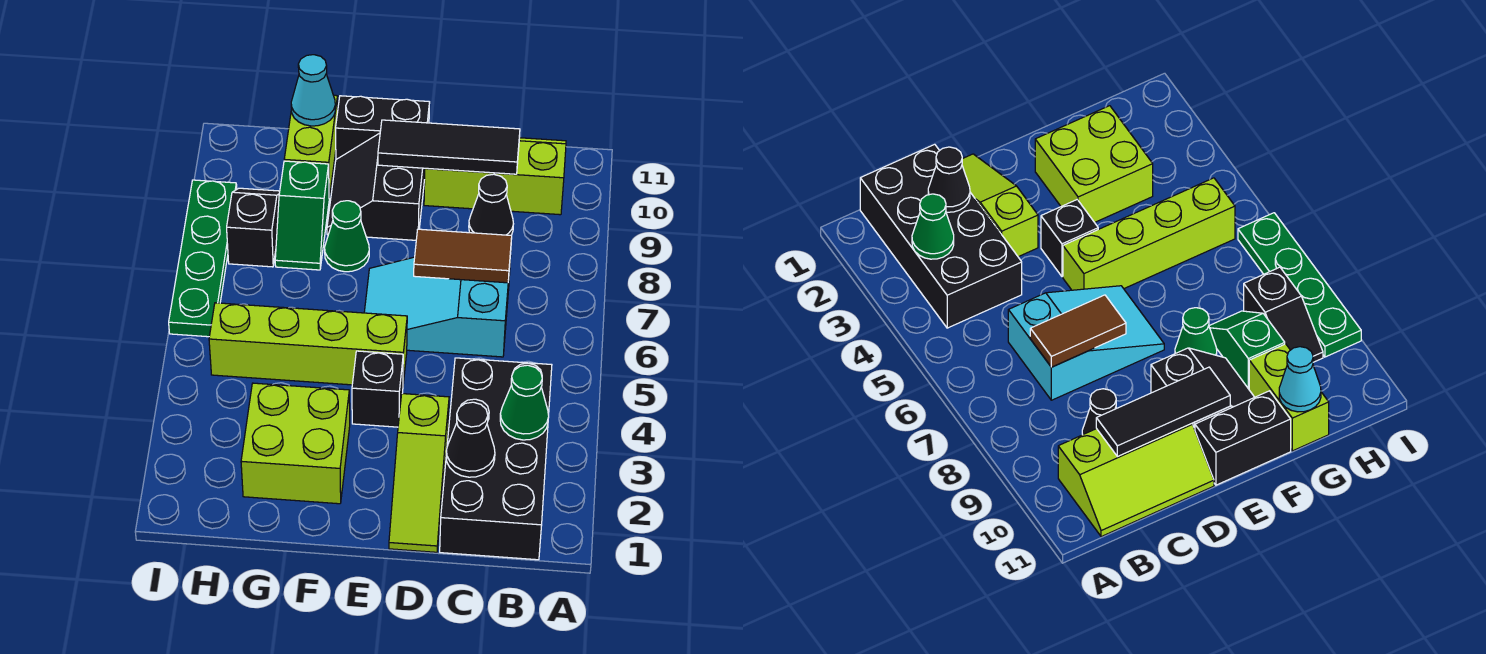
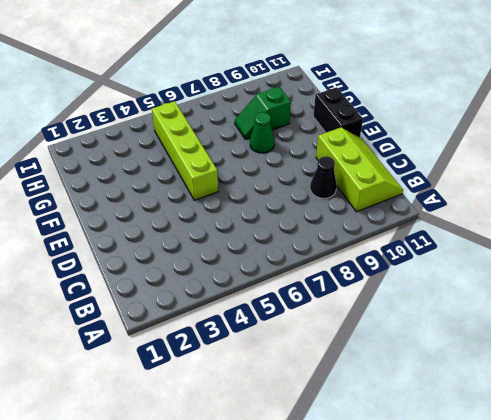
none -> black brick B1:C4 level 1
none -> cyan slope C6:E7 level 1 top C
none -> lime slope D1:D3 level 1 top 3

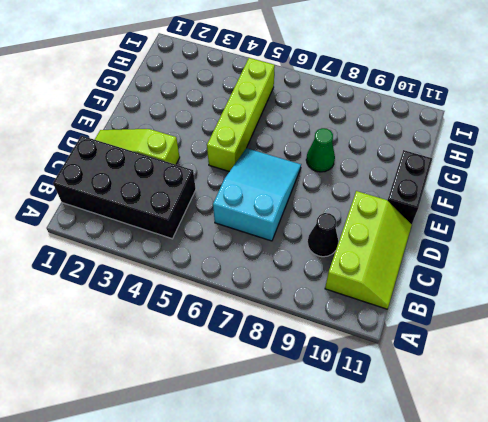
none -> black brick E4 level 1
none -> black slope E9:F10 level 1 top E
none -> lime brick F2:G3 level 1

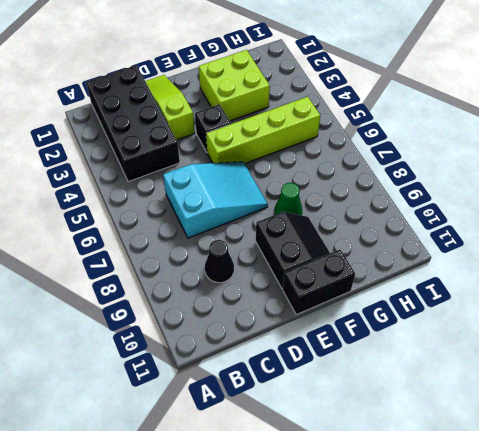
none -> lime slope B10:D11 level 1 top 10
none -> green slope G8:G9 level 1 top 9
none -> lime brick G10:G11 level 1

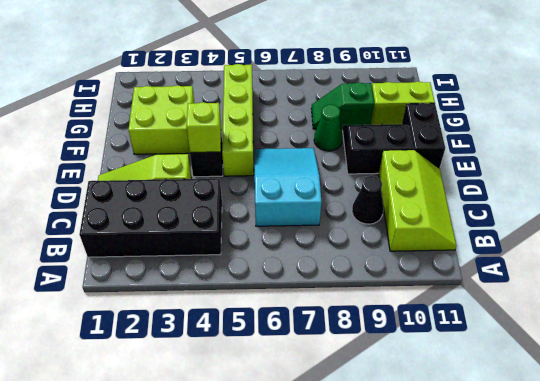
lime brick E4 level 2 -> none
none -> black slope H8:H9 level 1 top 8
none -> green plate I6:I9 level 1
none -> green cone B3 level 2

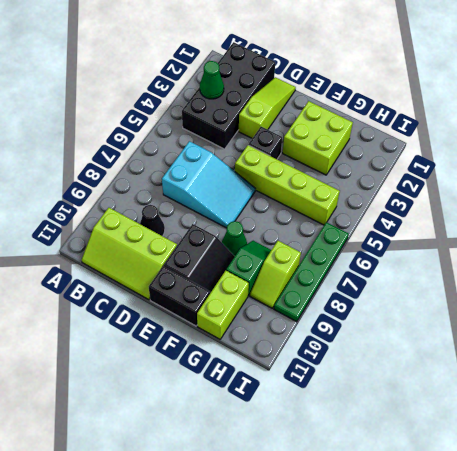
lime slope H8:H9 level 1 top 8 -> black slope H8:H9 level 1 top 8
none -> black cone C2 level 2
none -> brown tile C7:D7 level 2
none -> black tile C10:E10 level 2

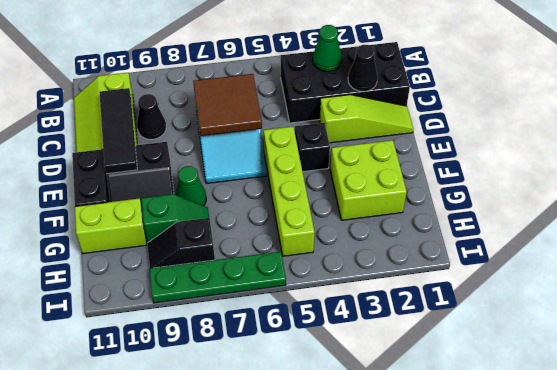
brown tile C6:D7 level 2 -> brown tile C7:D7 level 2
none -> cyan cone G11 level 2

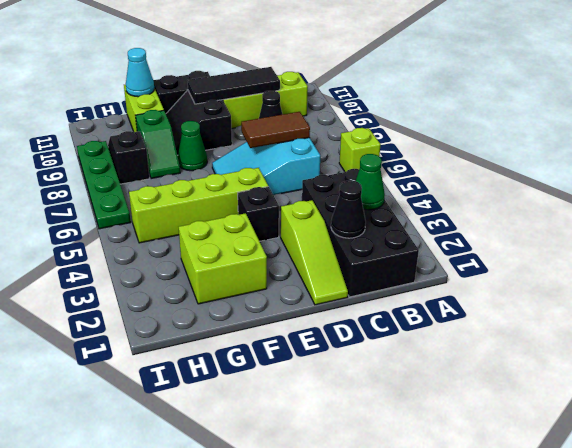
lime brick A6 level 1 -> none

